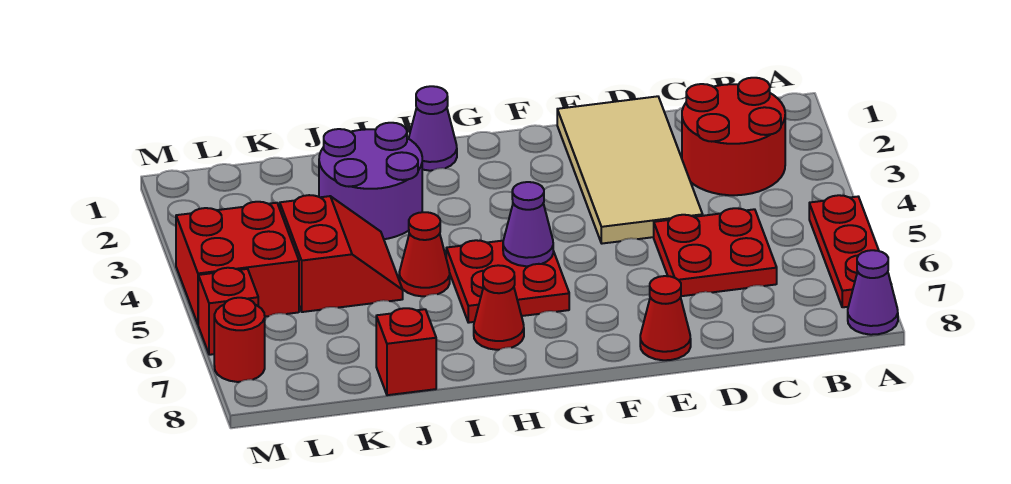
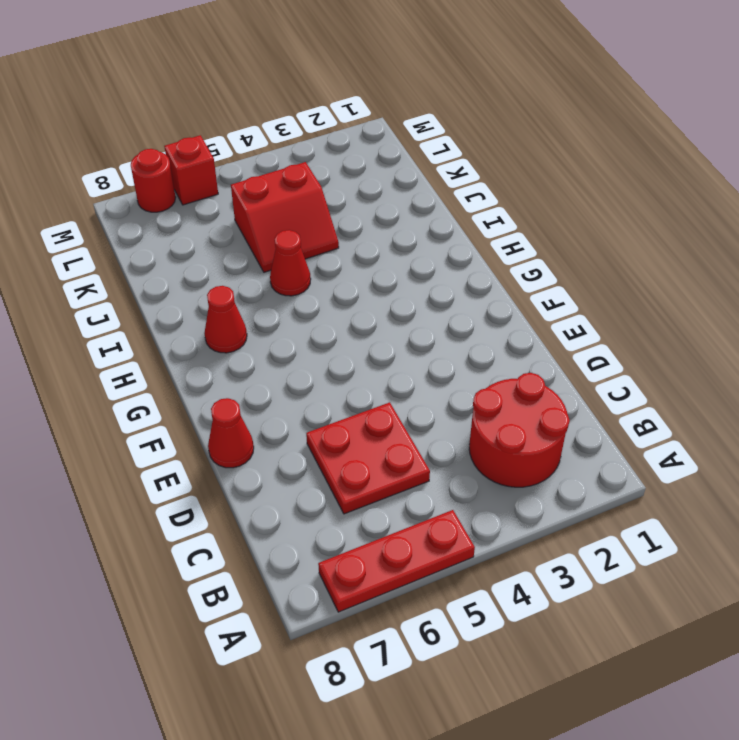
none -> purple cone A8 level 1
none -> tan tile D1:E4 level 1
none -> red plate G5:H6 level 1

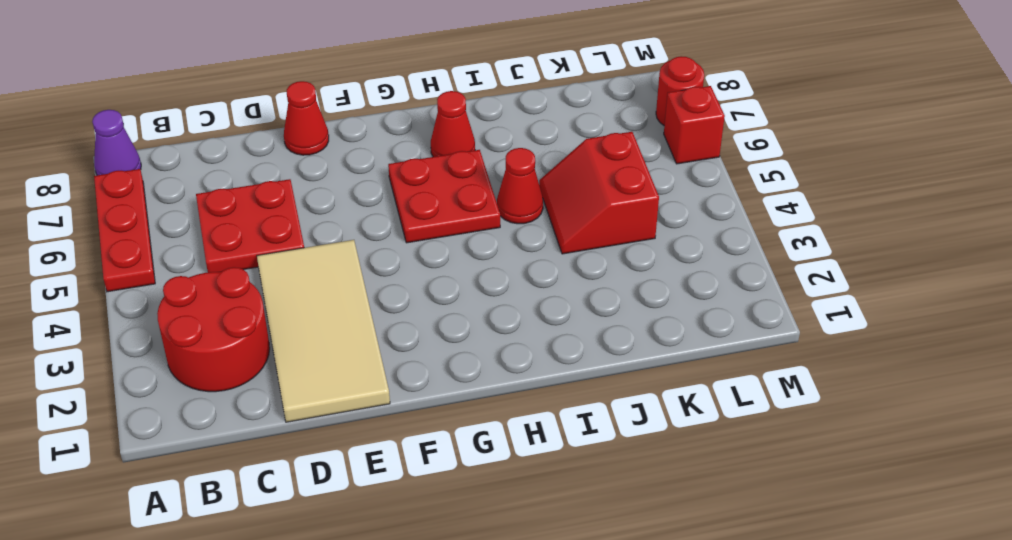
none -> purple cone H1 level 1
none -> purple round brick I2:J3 level 1
none -> red brick J8 level 1

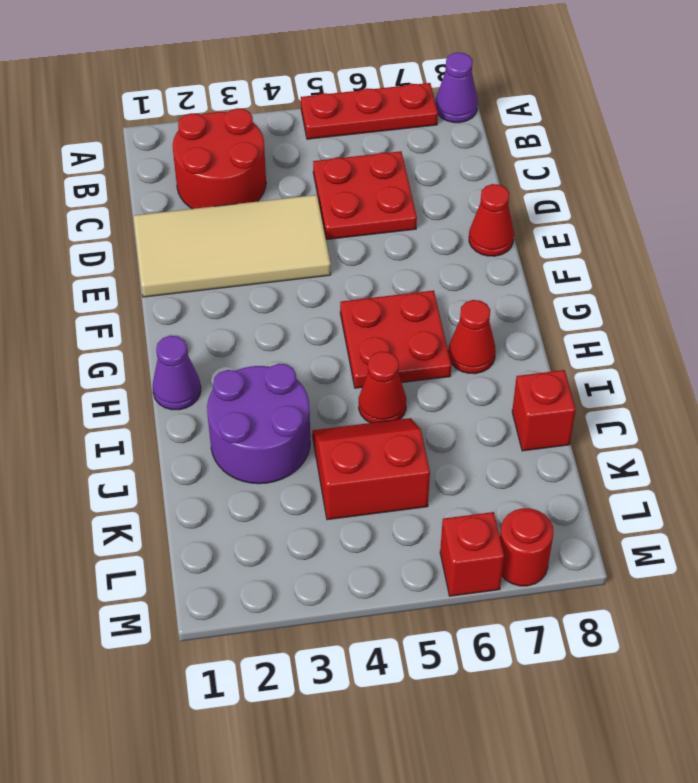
none -> red brick L4:M5 level 1
none -> purple cone G5 level 2

